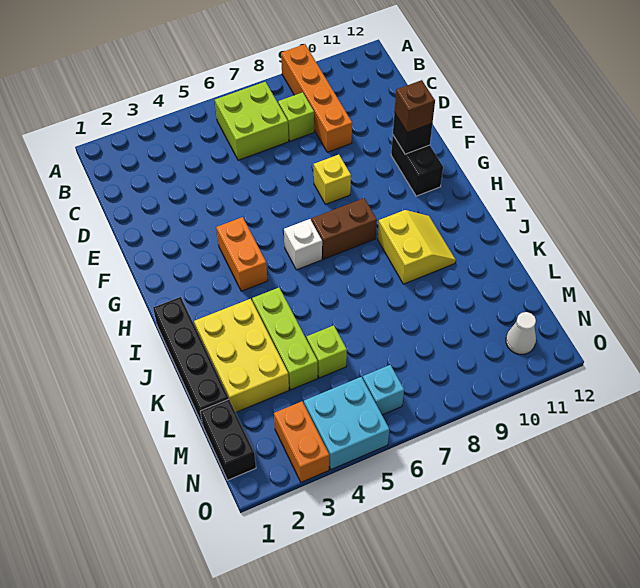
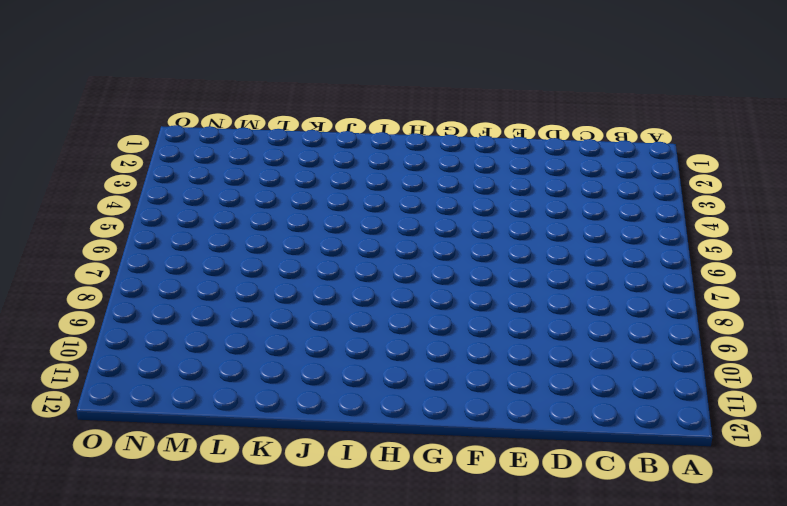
none -> orange brick A9:D9 level 1
none -> lime brick B6:C7 level 1
none -> lime brick C8 level 1

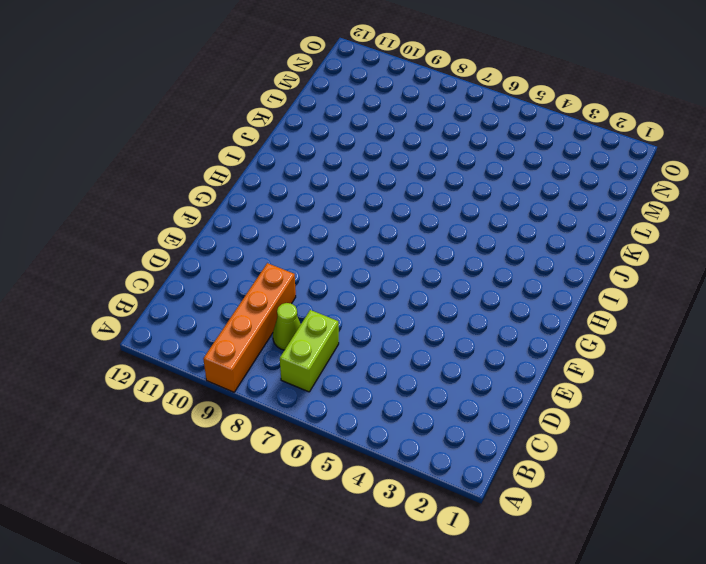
lime brick B7:C7 level 1 -> lime brick B6:C7 level 1
lime cone C8 level 1 -> lime brick C8 level 1
none -> yellow brick F8 level 1
none -> black brick F11:G11 level 1
none -> orange brick G4:H4 level 1

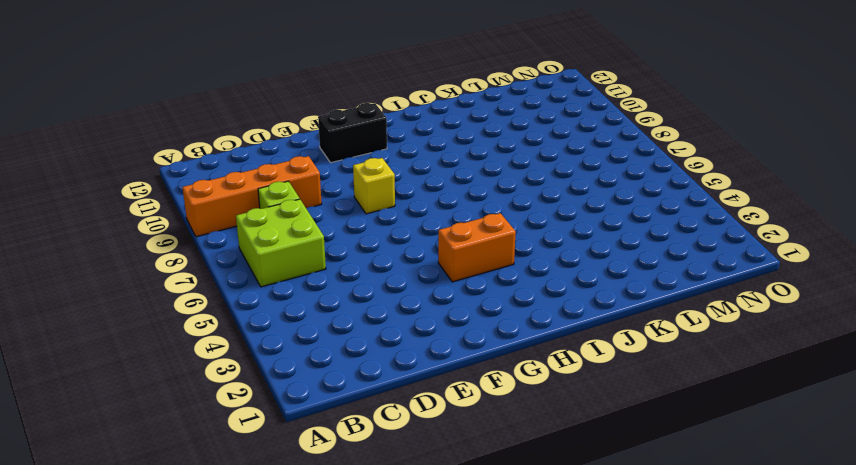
none -> white brick H6 level 1
none -> brown brick H7:H8 level 1
none -> black brick I1:L1 level 1

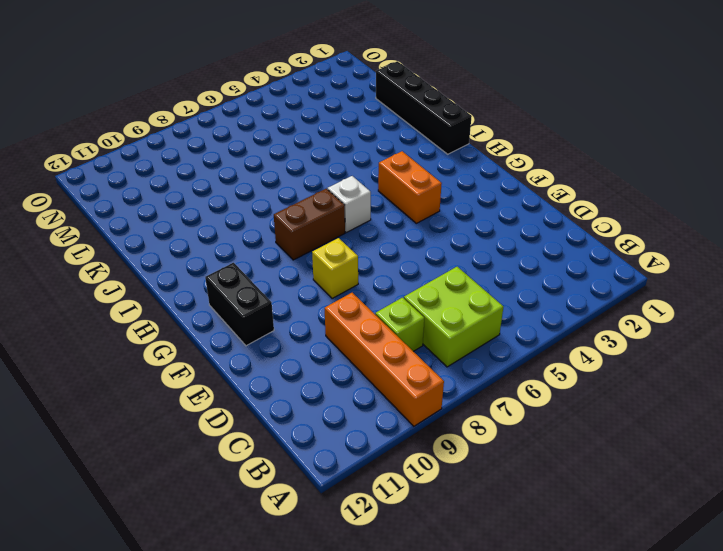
none -> yellow slope I9:J10 level 1 top 9
none -> yellow brick J2:L3 level 1
none -> lime brick J4:L4 level 1

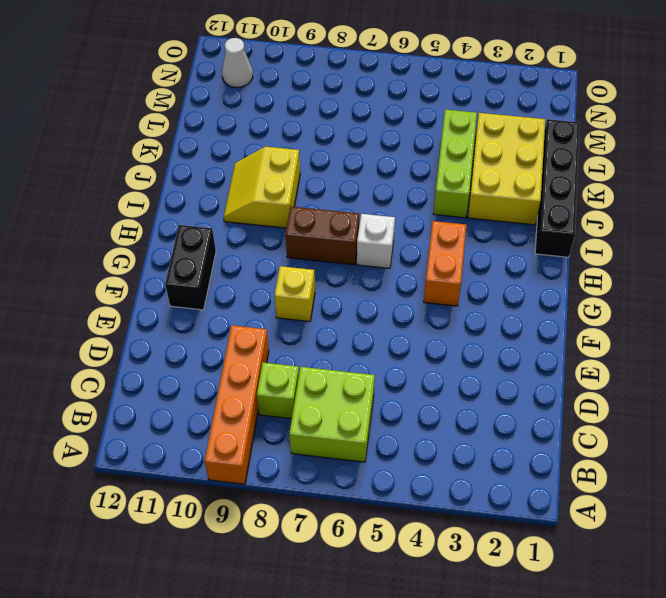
none -> lime brick L5 level 1
none -> black brick M1:N1 level 1
none -> orange brick N3:O3 level 1

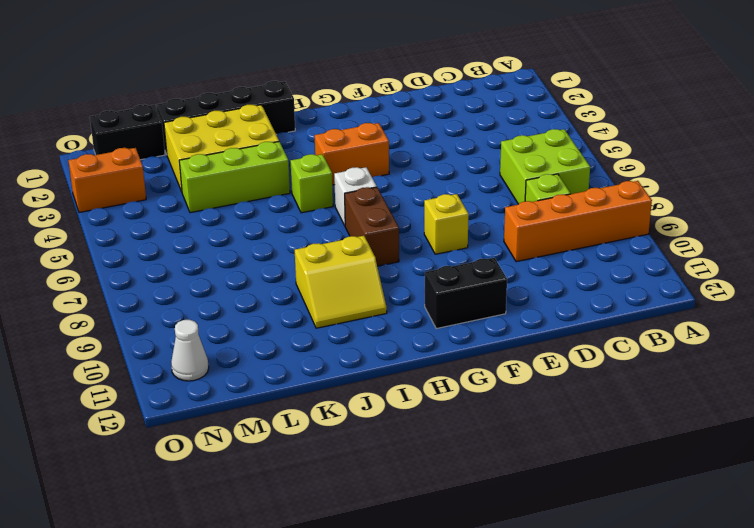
lime brick I5 level 1 -> lime brick L5 level 1
none -> cyan brick N4:O5 level 1
none -> cyan brick N6 level 1
none -> black brick F11 level 2

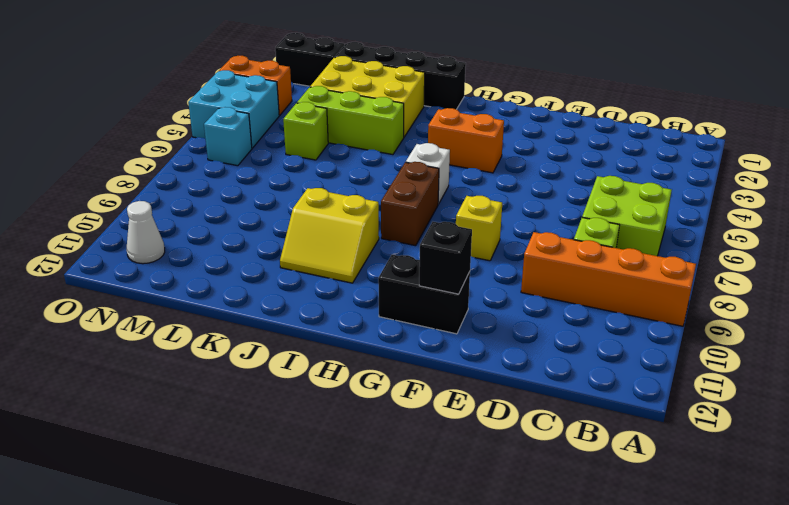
none -> brown brick F11 level 3

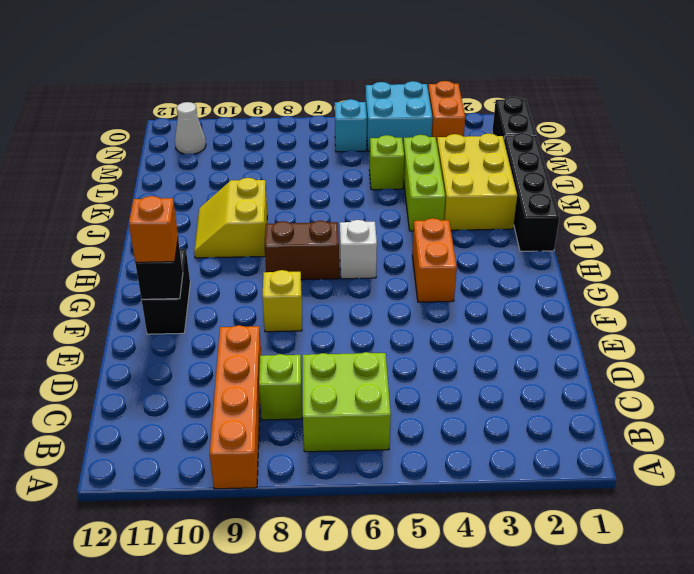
orange brick F11 level 3 -> brown brick F11 level 3

